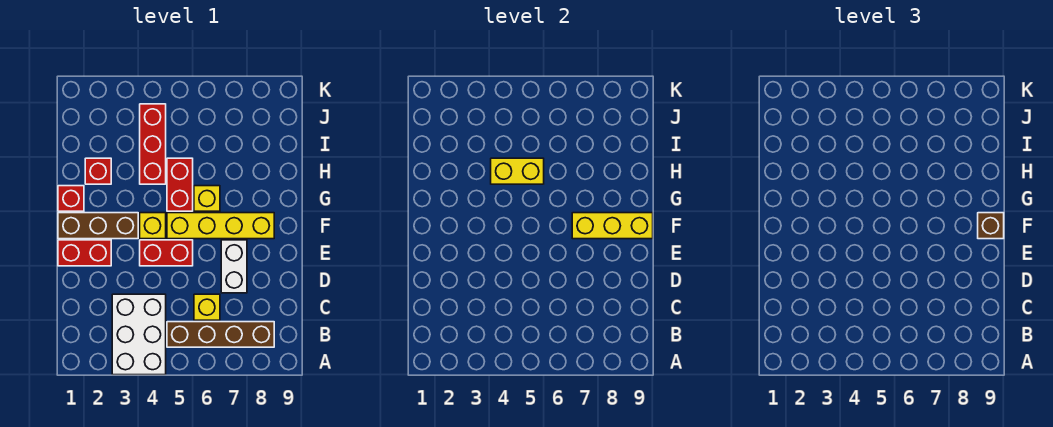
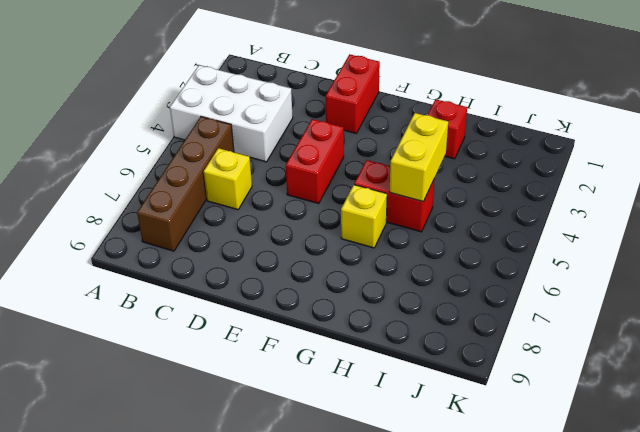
none -> white brick D7:E7 level 1
none -> brown brick F1:F3 level 1
none -> yellow brick F4 level 1

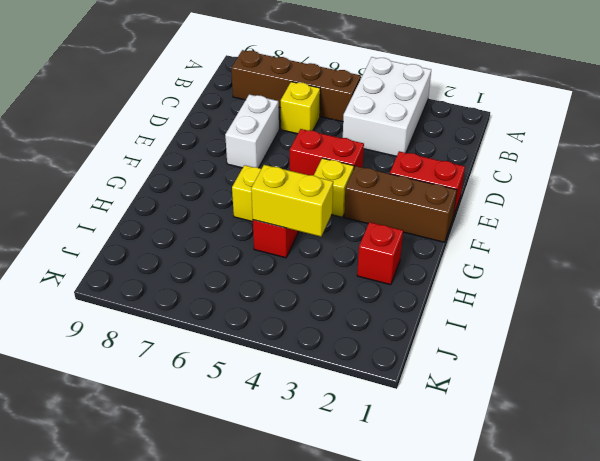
none -> yellow brick F5:F8 level 1
none -> red brick G1 level 1
none -> red brick H4:J4 level 1

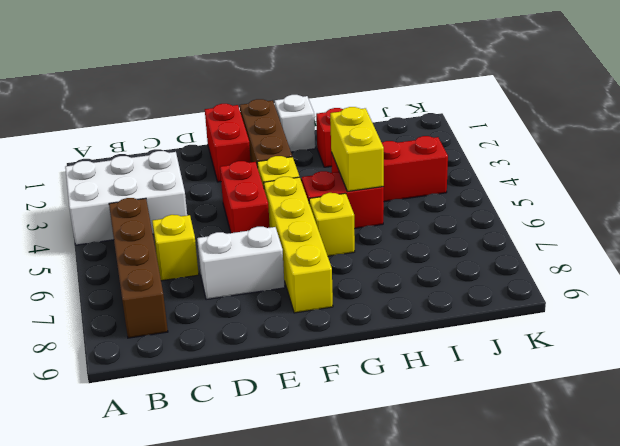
white brick G1 level 1 -> red brick G1 level 1
none -> yellow brick F7:F9 level 2
none -> brown brick F9 level 3

